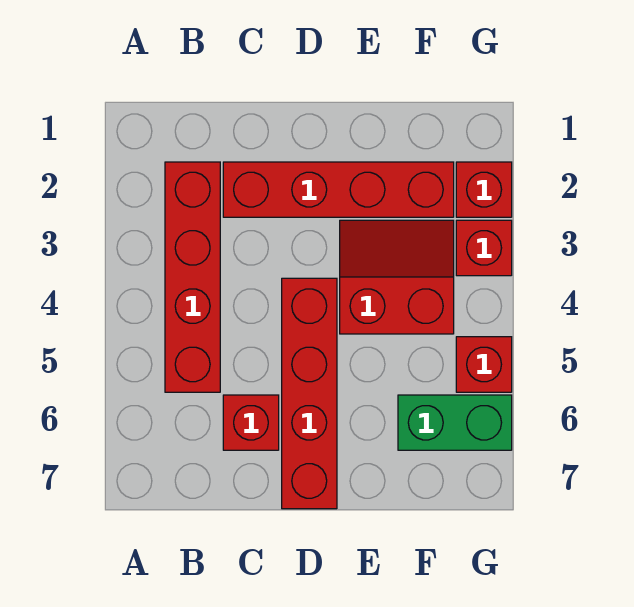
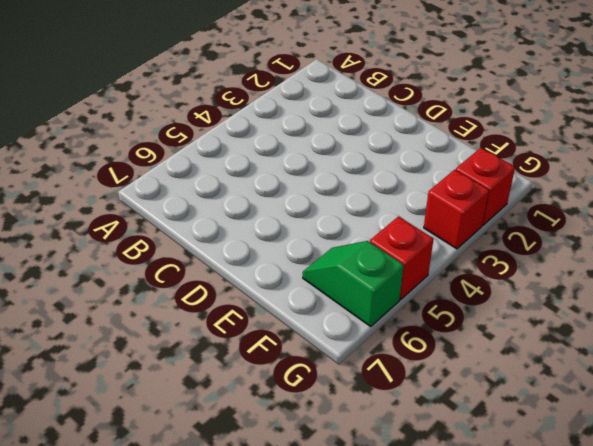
green slope F6:G6 level 1 top G -> green brick F6:G6 level 1
none -> red brick B2:B5 level 1
none -> red brick C2:F2 level 1

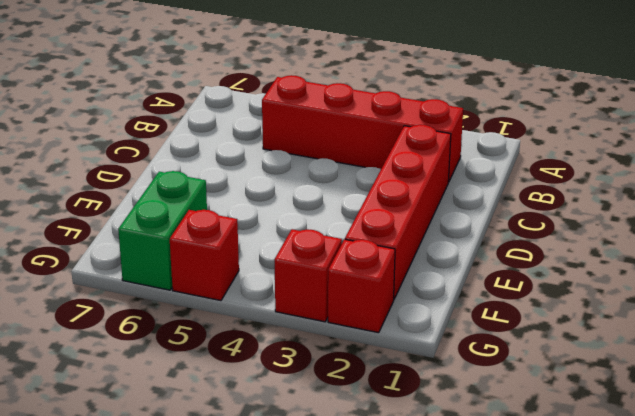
none -> red brick C6 level 1
none -> red brick D4:D7 level 1

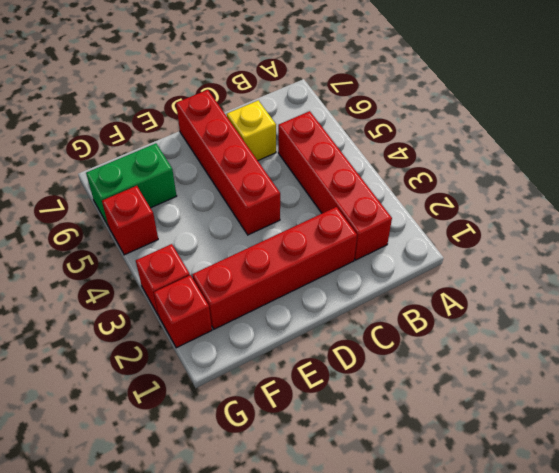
yellow brick C6 level 1 -> red brick C6 level 1
none -> red slope E3:F4 level 1 top 4

